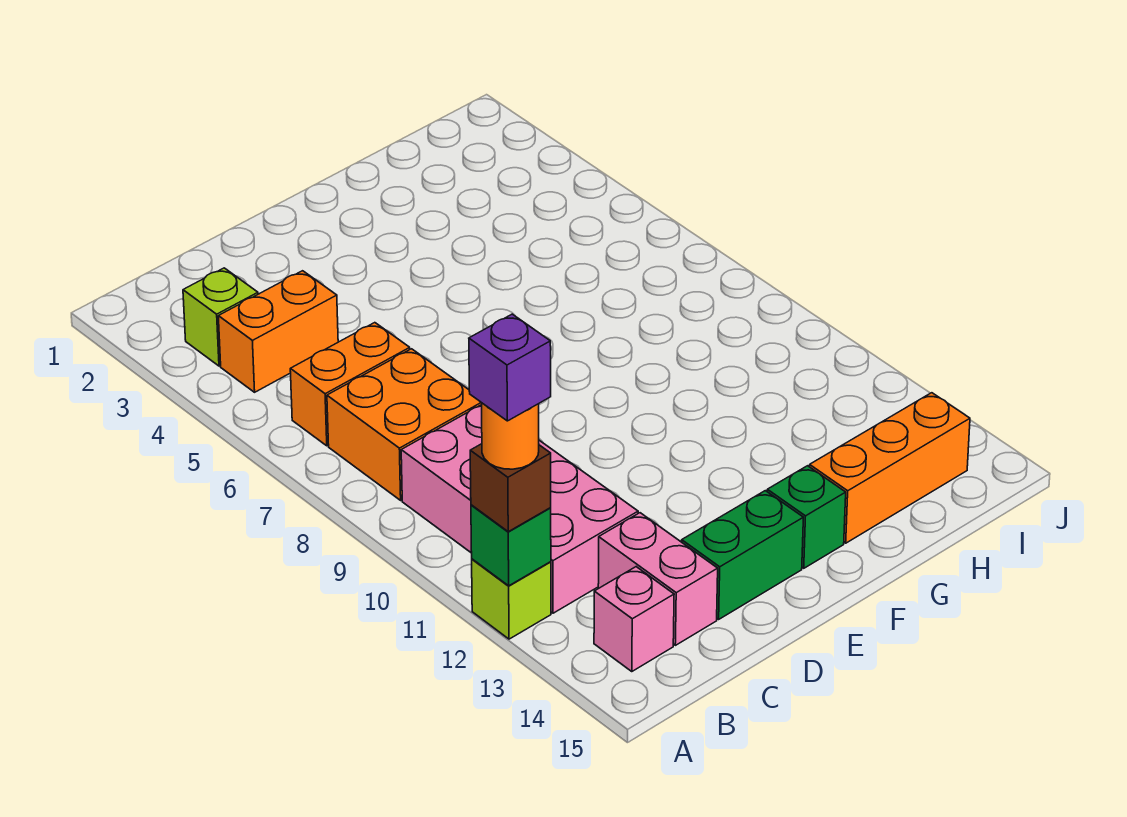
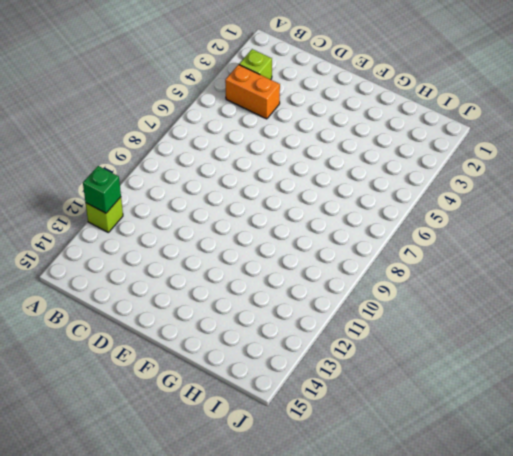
none -> orange brick B6:C6 level 1
none -> orange brick B7:C8 level 1
none -> pink brick B9:C12 level 1

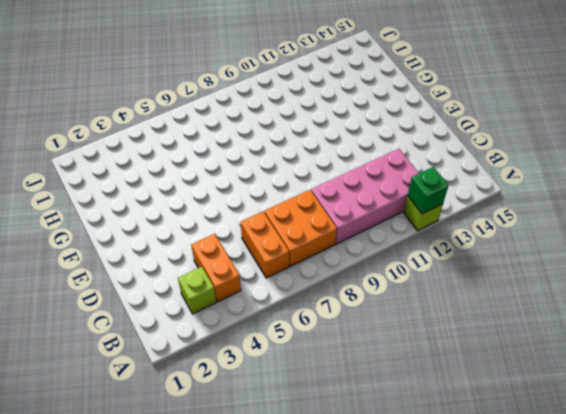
none -> pink brick B14 level 1
none -> pink brick C13:C14 level 1
none -> green brick D14:E14 level 1

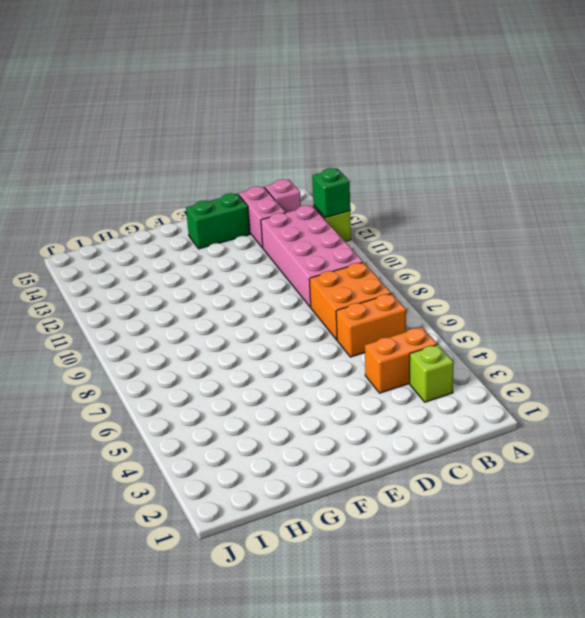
none -> green brick F14 level 1
none -> orange brick G14:I14 level 1
none -> brown brick A12 level 3

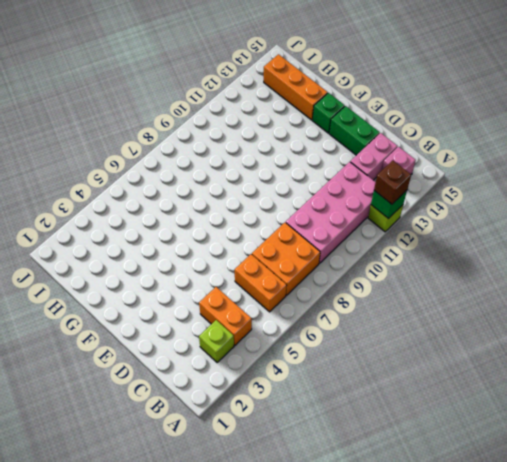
none -> orange round brick A12 level 4
none -> purple brick A12 level 5

